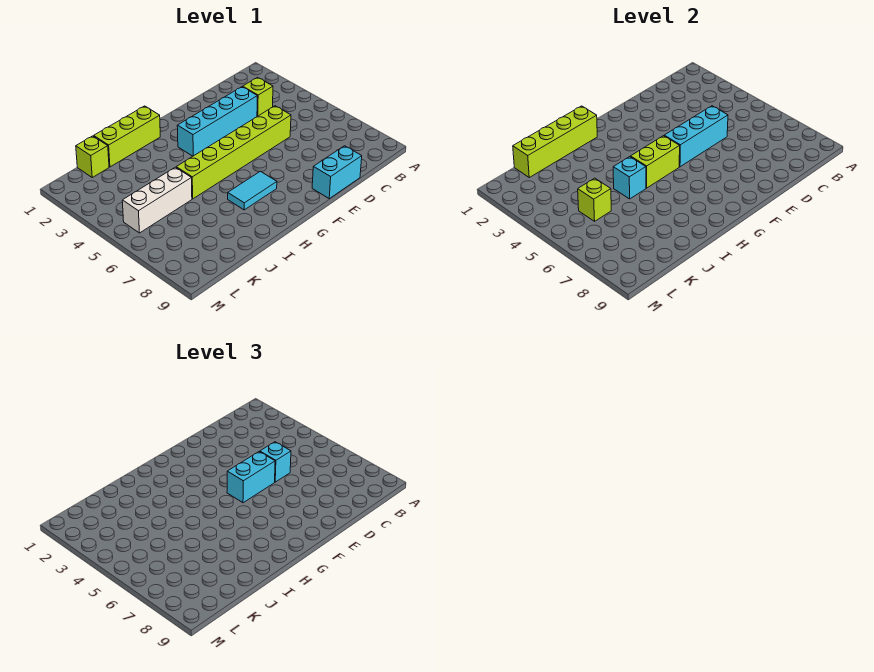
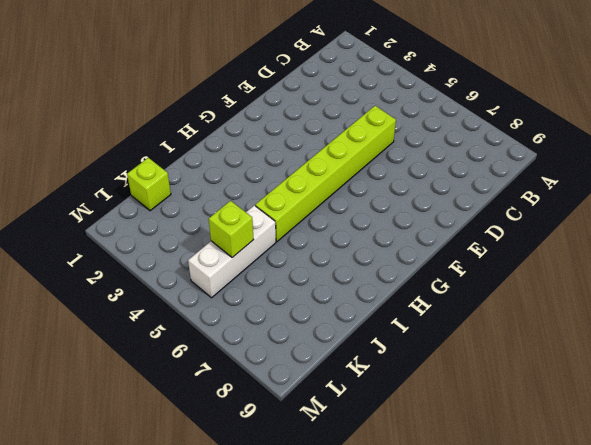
none -> lime brick C3 level 1
none -> cyan brick D3:G3 level 1
none -> cyan brick D9:E9 level 1

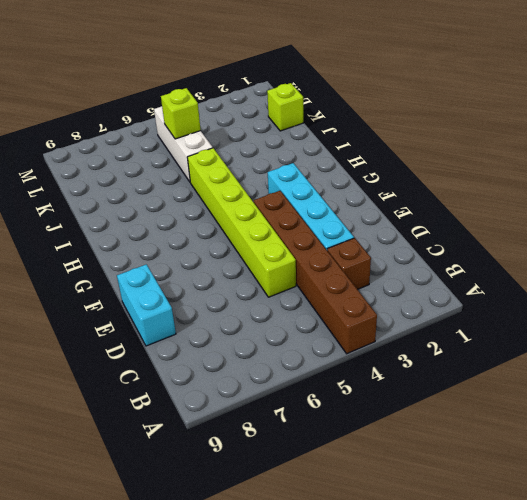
brown brick A4:F4 level 1 -> none
brown brick C3 level 1 -> lime brick C3 level 1
none -> cyan tile G7:H7 level 1
none -> lime brick H1:J1 level 1
none -> cyan brick D5:F5 level 2

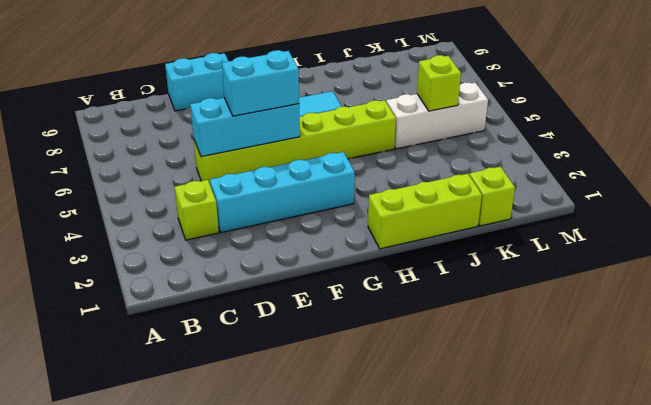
none -> lime brick G5:H5 level 2
none -> lime brick H1:K1 level 2
none -> cyan brick I5 level 2

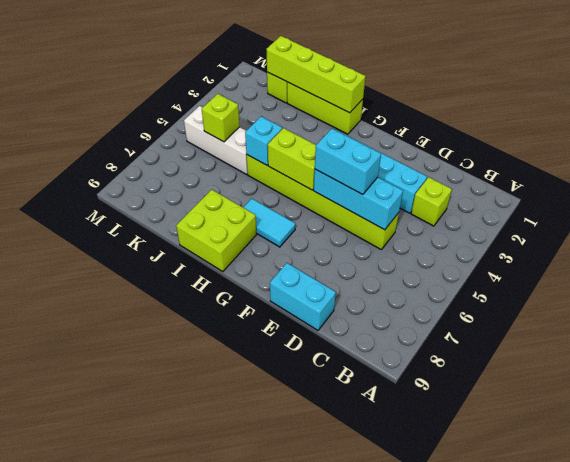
lime brick H8:I9 level 1 -> none
none -> cyan brick D5 level 3

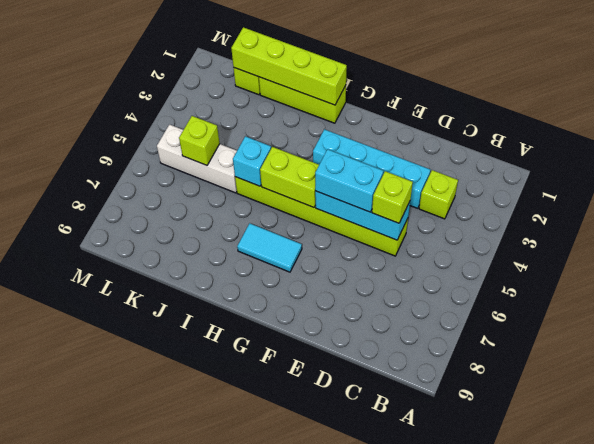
lime brick D5 level 3 -> cyan brick D5 level 3
none -> cyan brick D9:E9 level 1

